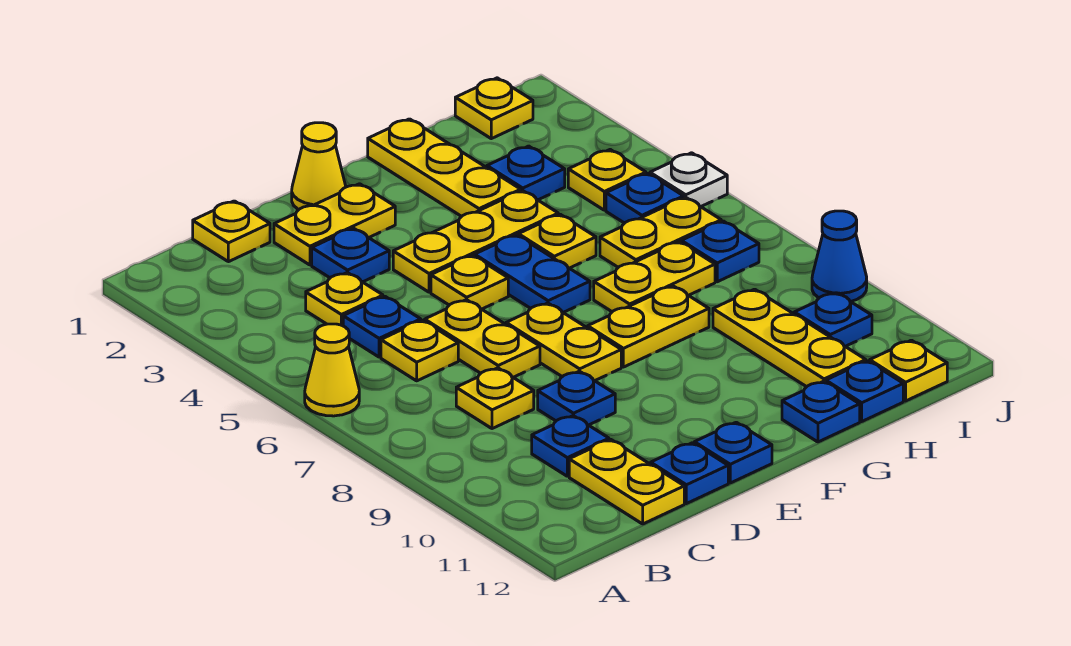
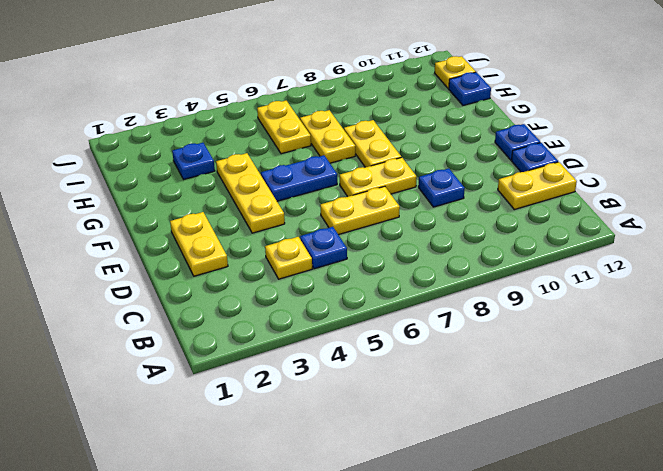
none -> yellow cone A6 level 1
none -> yellow plate C1 level 1
none -> yellow plate C6 level 1
none -> yellow plate C8 level 1

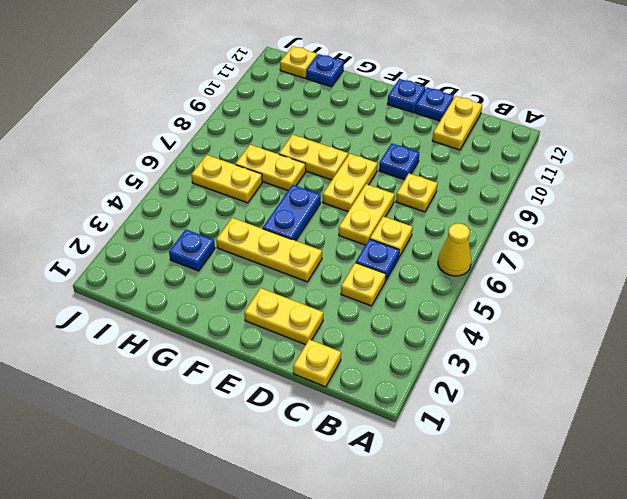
none -> blue plate C10 level 1
none -> blue plate D3 level 1
none -> yellow cone E1 level 1
none -> yellow plate E5 level 1

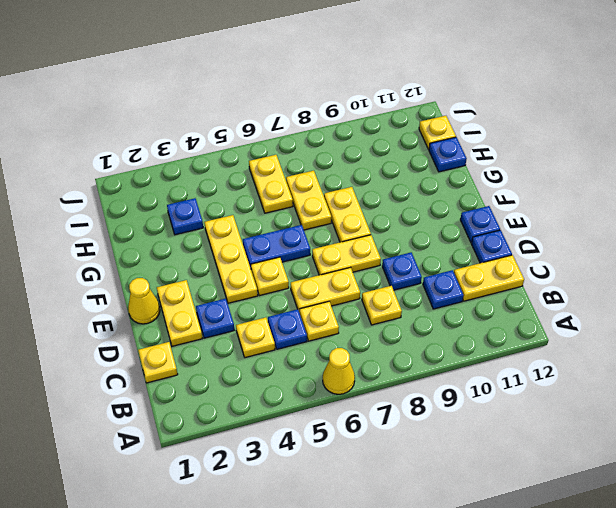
none -> yellow plate G1:G3 level 1
none -> yellow plate G5 level 1
none -> blue plate G12 level 1
none -> yellow plate H9:H11 level 1

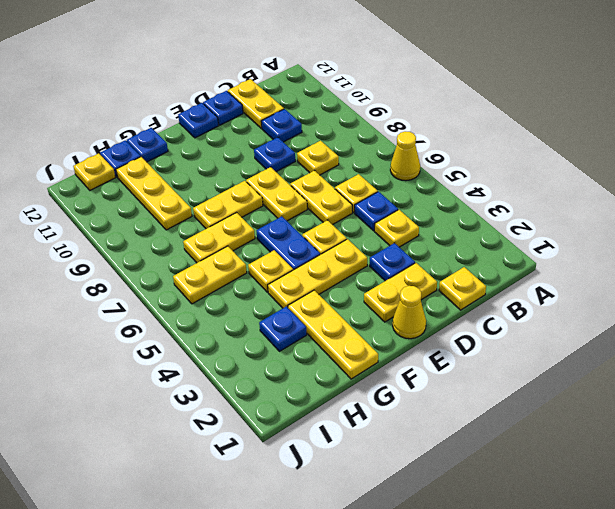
none -> yellow plate I1 level 1
none -> yellow plate I4 level 1
none -> blue plate I5 level 1
none -> blue plate I7 level 1

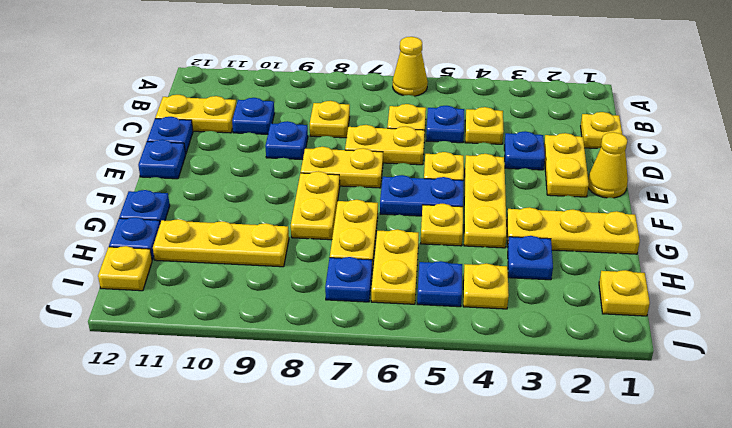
none -> blue plate I10 level 1
none -> white plate J5 level 1
none -> blue cone J9 level 1

